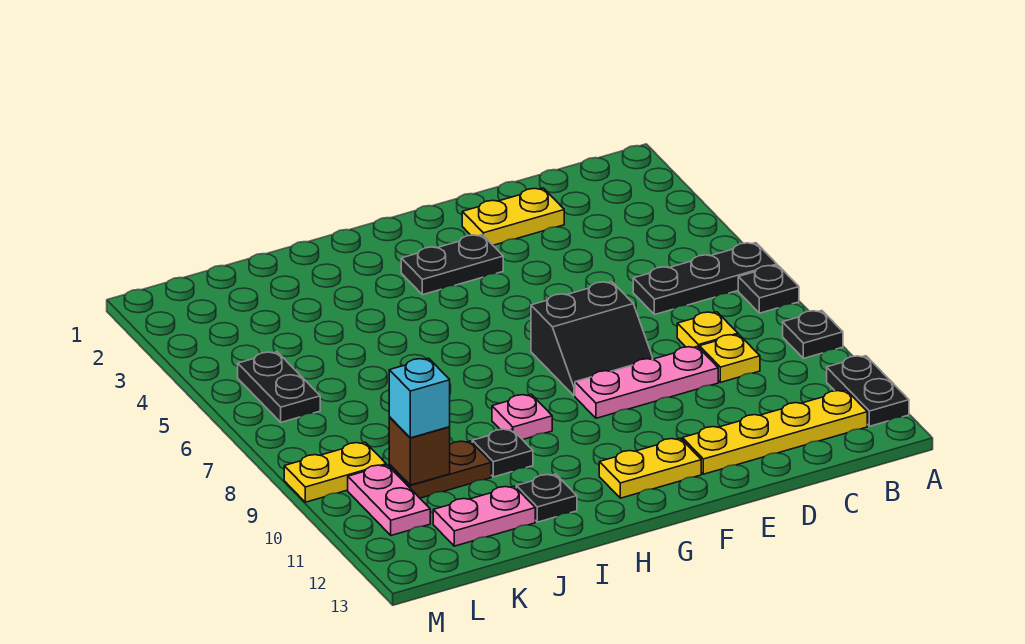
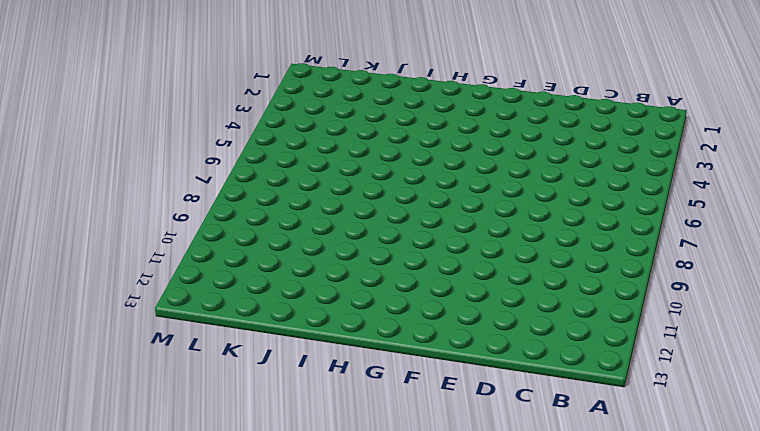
none -> black plate A6:C6 level 1
none -> black plate A7 level 1
none -> black plate A9 level 1

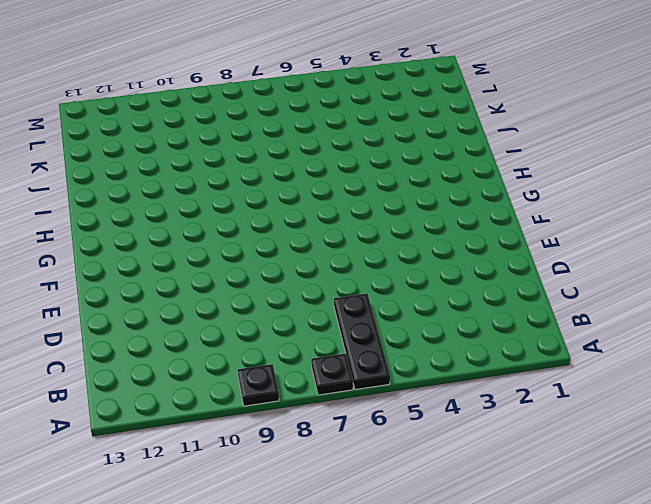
none -> black plate A11:A12 level 1
none -> yellow plate B12:E12 level 1
none -> yellow plate C8 level 1

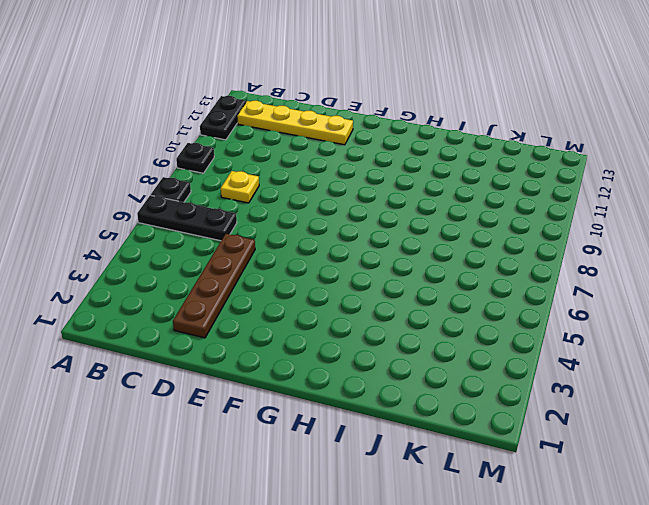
brown plate D2:D5 level 1 -> yellow plate D2:E2 level 1
none -> yellow plate C9 level 1
none -> pink plate D9:F9 level 1
none -> black slope E7:F8 level 1 top 7

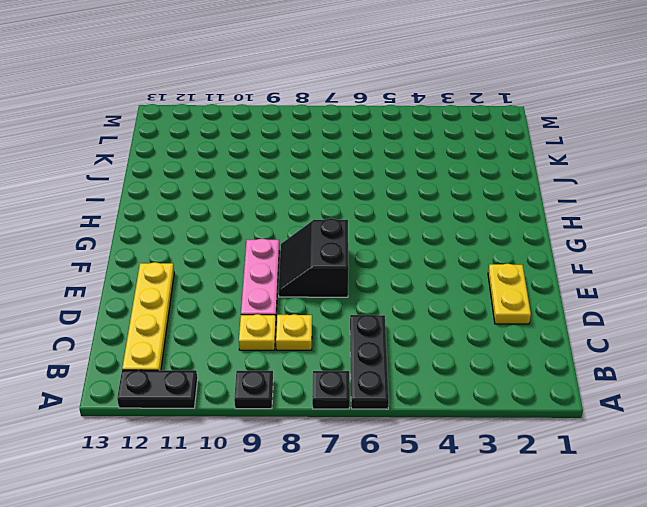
none -> black plate F3:G3 level 1
none -> yellow plate F12:G12 level 1
none -> pink plate H9 level 1

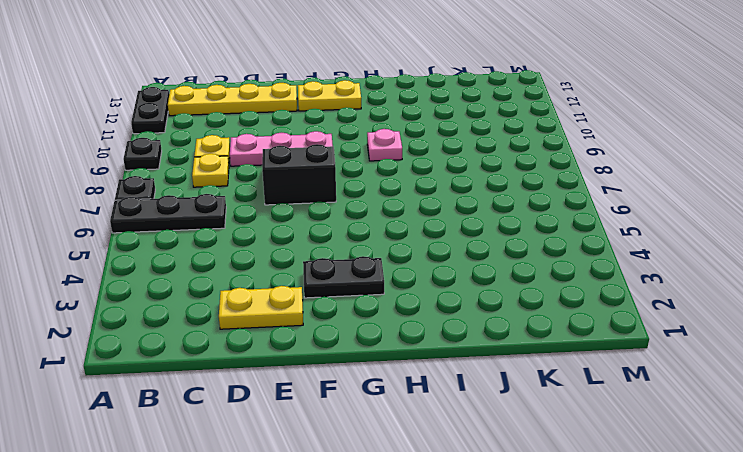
none -> black plate I10 level 1
none -> black plate I12 level 1
none -> brown plate J10:K10 level 1

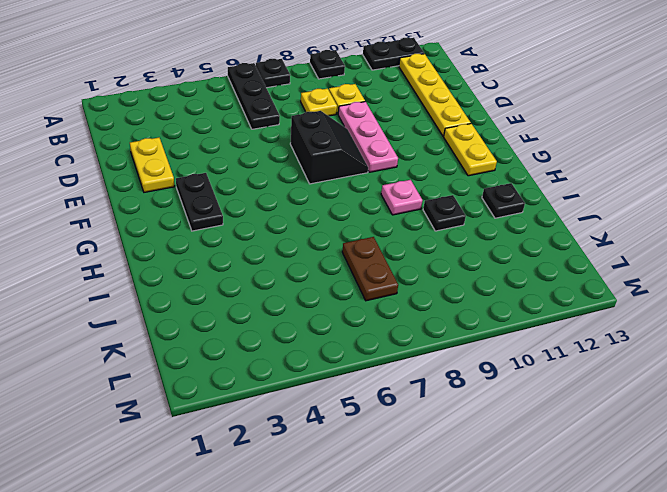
brown plate J7:K7 level 1 -> brown plate J10:K10 level 1
none -> pink plate J12:K12 level 1
none -> black plate L5:L6 level 1
none -> yellow plate L9:M9 level 1

